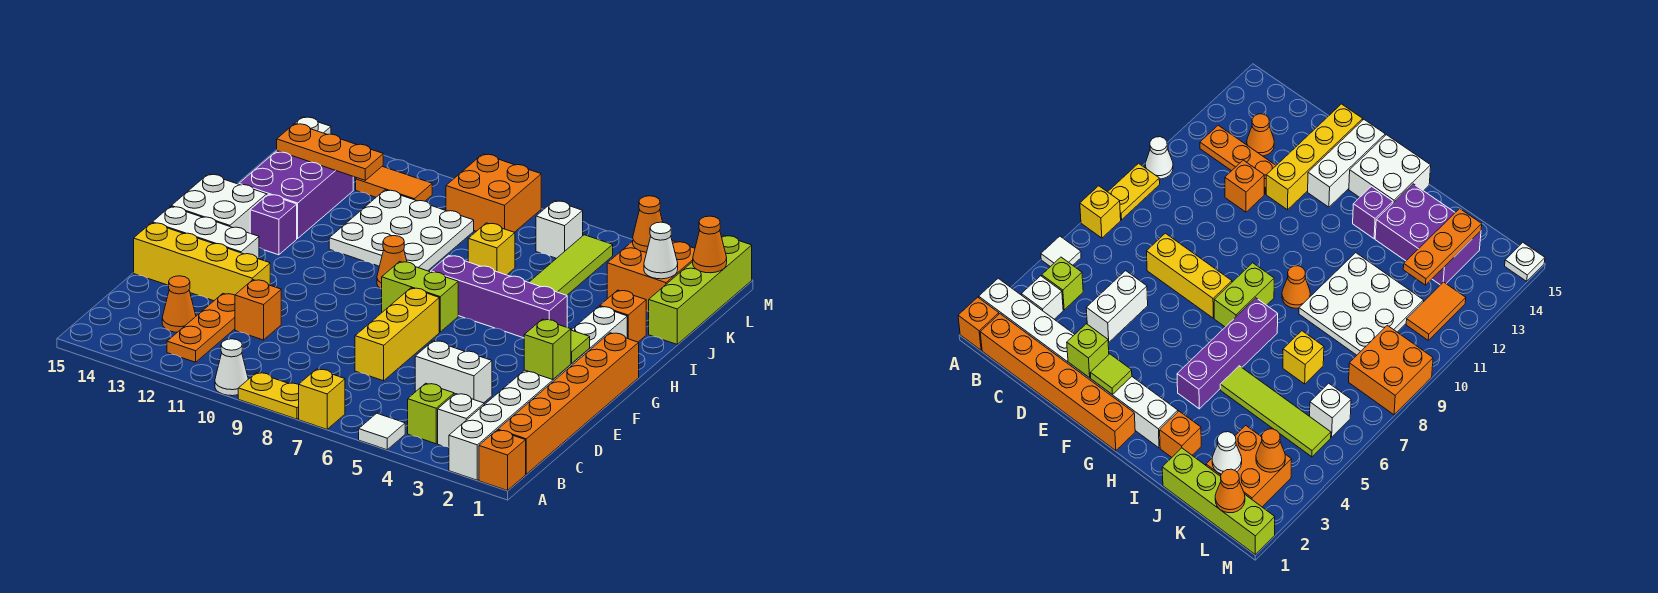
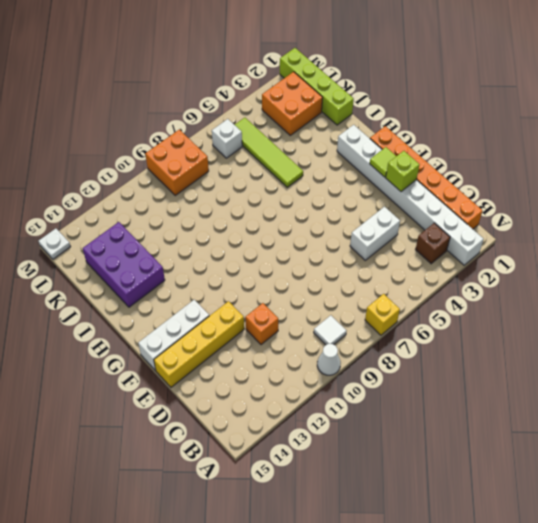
brown brick B3 level 1 -> white brick B3 level 1
white tile B9 level 1 -> white tile A5 level 1
none -> orange brick A1 level 1
none -> yellow plate A8:A9 level 1
none -> lime brick B4 level 1
none -> orange plate B12:D12 level 1

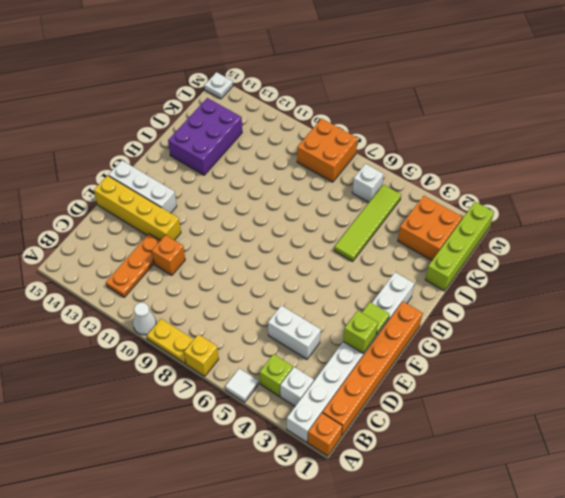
none -> orange cone C13 level 1
none -> yellow brick D7:F7 level 1
none -> lime brick G7:G8 level 1
none -> white brick G14:H15 level 1

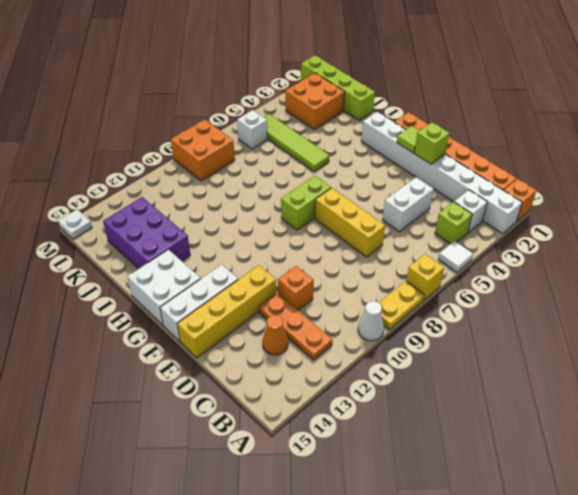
none -> purple brick H4:H7 level 1
none -> orange cone H9 level 1
none -> purple brick H13 level 1
none -> orange brick I2 level 1

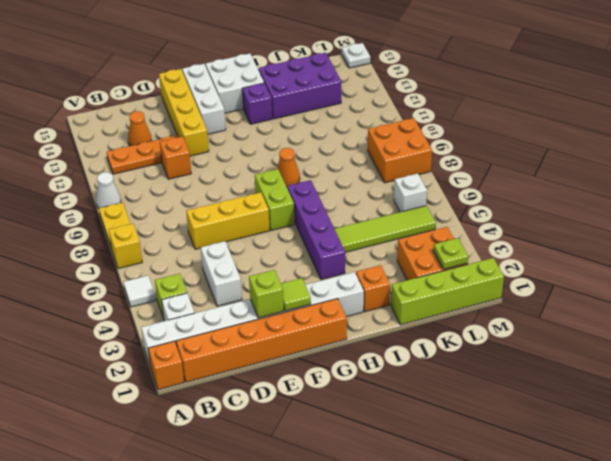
lime plate L2 level 2 -> none
none -> white plate I9:K11 level 1
none -> yellow brick J7 level 1
none -> orange tile L11:L12 level 1
none -> white cone K2 level 2

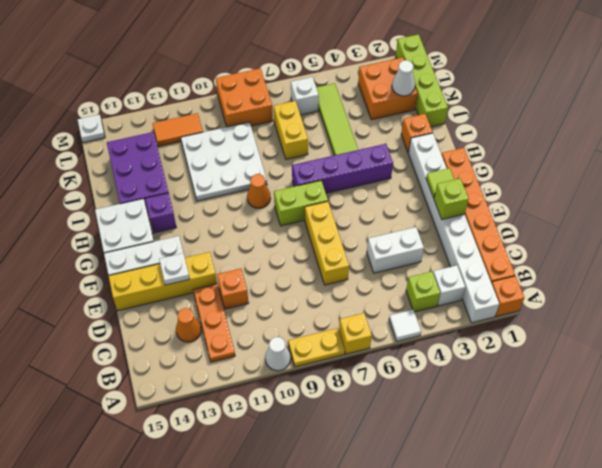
white plate E13 level 2 -> none
yellow brick J7:K7 level 1 -> yellow brick J7 level 1
none -> orange plate K12:K14 level 2
none -> orange cone L1 level 2
none -> orange cone L3 level 2

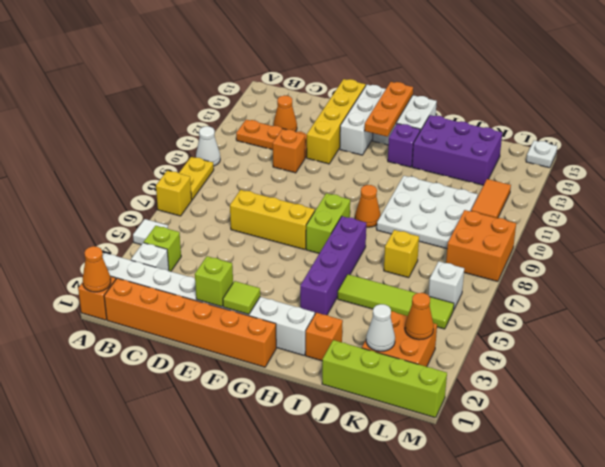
orange cone A1 level 2 -> orange cone L1 level 2
orange plate G13:G15 level 2 -> orange plate K12:K14 level 2
none -> white brick D4:D5 level 1

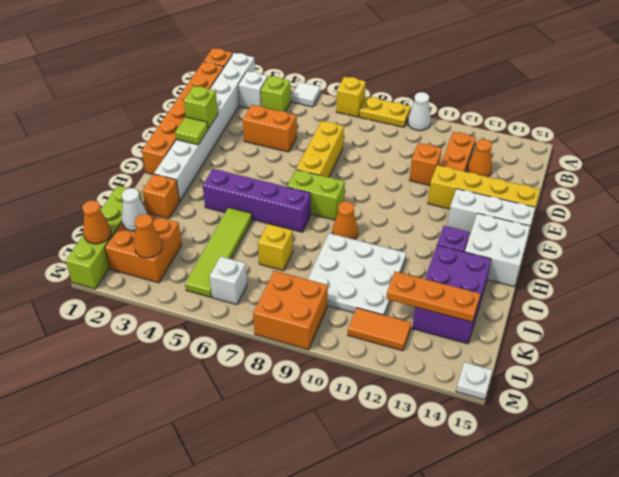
orange brick D4:D5 level 1 -> white brick D4:D5 level 1

